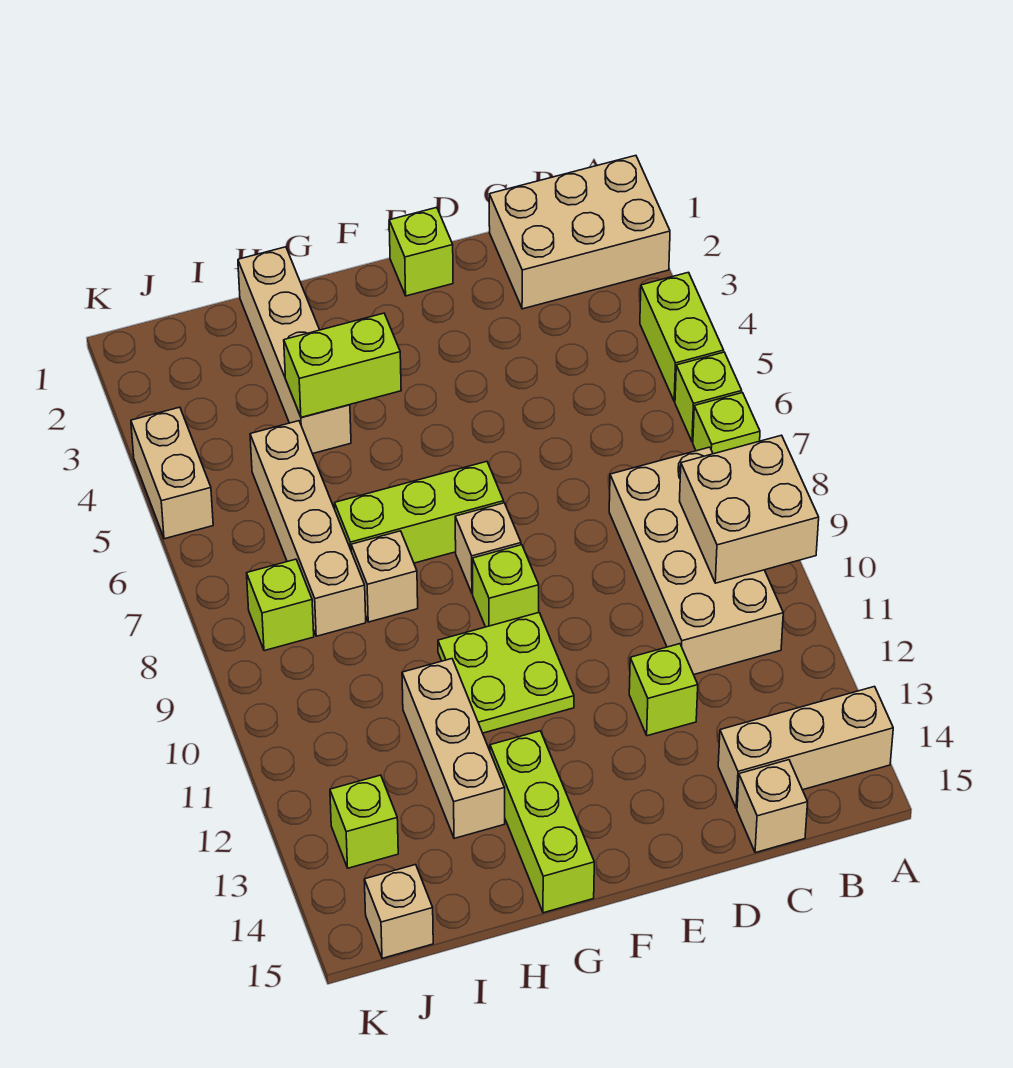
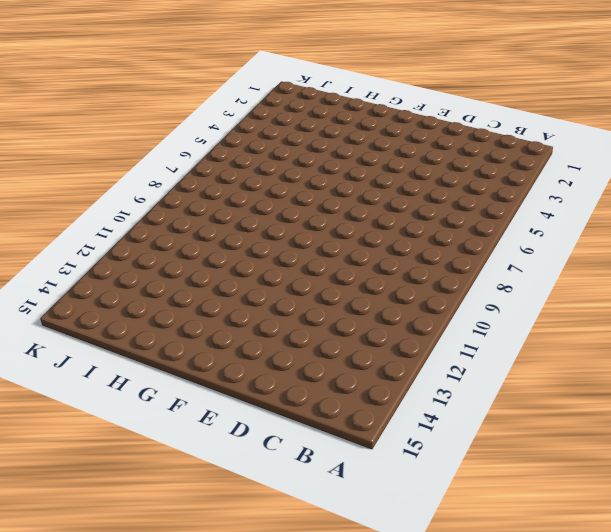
none -> tan brick A1:C2 level 1
none -> lime brick A4:A5 level 1
none -> lime brick A6 level 1

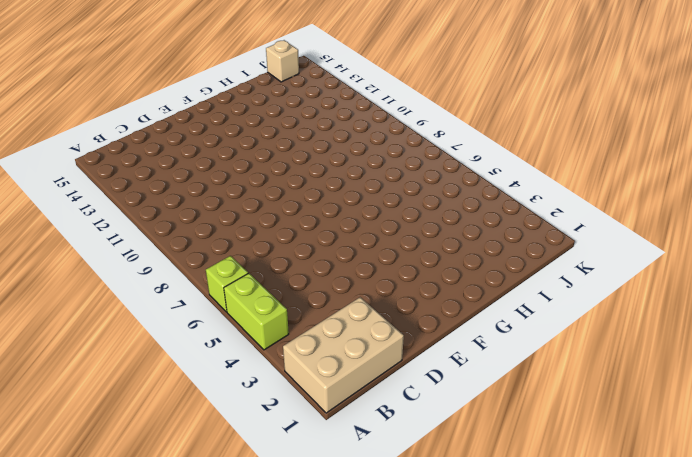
none -> lime brick A7 level 1
none -> tan brick A14:C14 level 1
none -> tan brick B8:C11 level 1

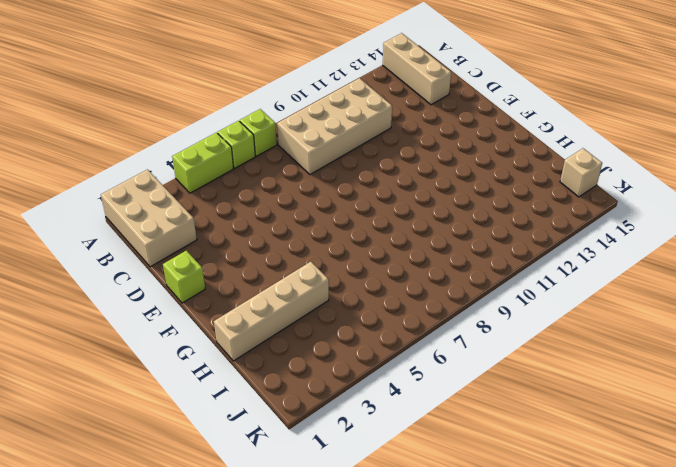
none -> tan brick C15 level 1
none -> lime brick D12 level 1
none -> lime brick F7:H7 level 1

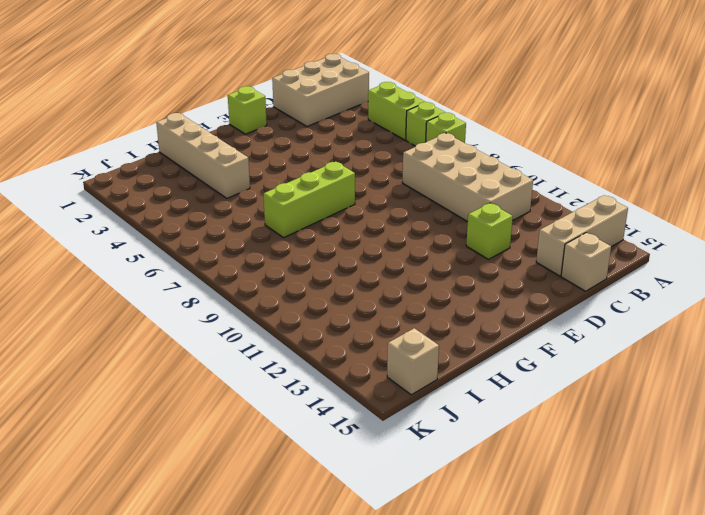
none -> tan brick F8 level 1
none -> lime brick F9 level 1
none -> lime plate F10:G11 level 1

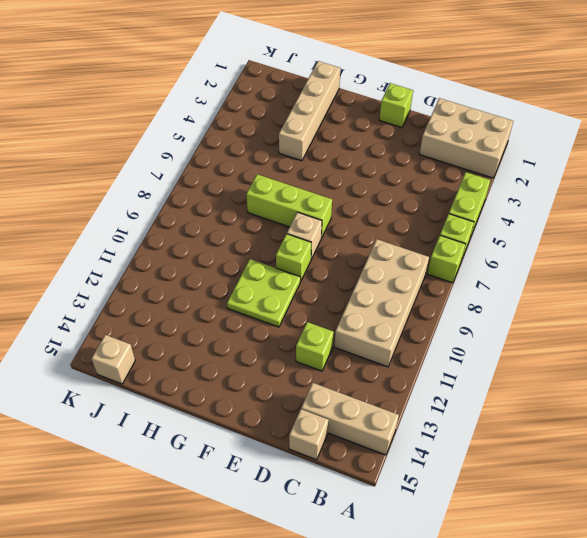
none -> lime brick G13:G15 level 1
none -> tan brick H8 level 1
none -> tan brick H11:H13 level 1

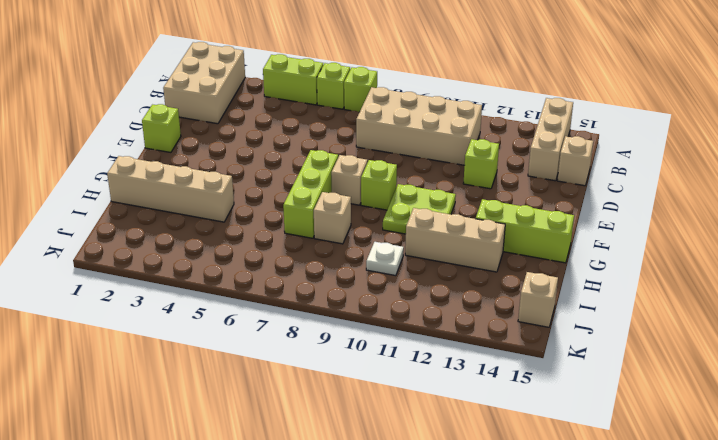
white plate I10 level 1 -> none
none -> tan brick I5:I8 level 1
none -> lime brick J8 level 1
none -> lime brick J13 level 1

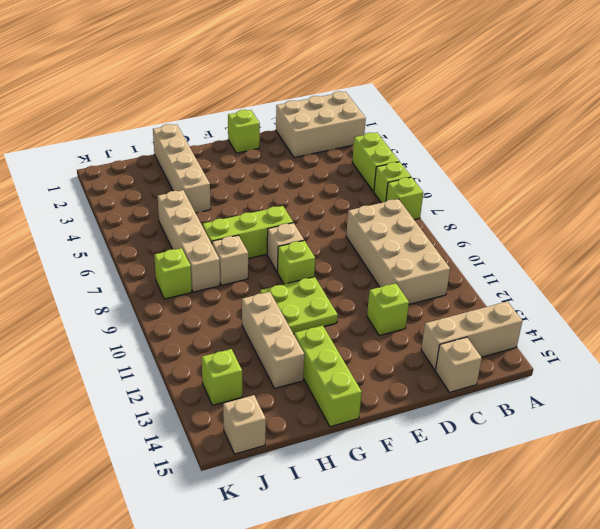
none -> tan brick K4:K5 level 1
none -> tan brick A9:B10 level 2
none -> lime brick G4:H4 level 2

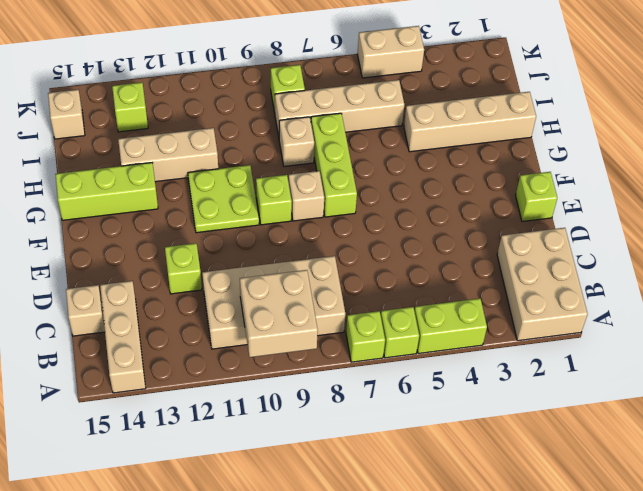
none -> lime brick G4:H4 level 2

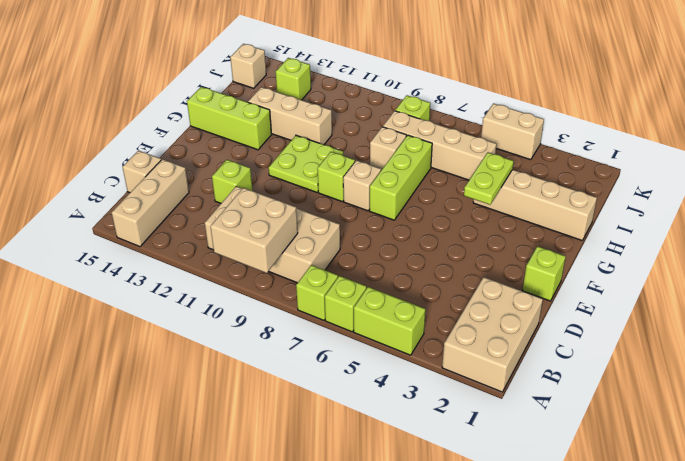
lime plate G4:H4 level 2 -> lime brick G4:H4 level 2

